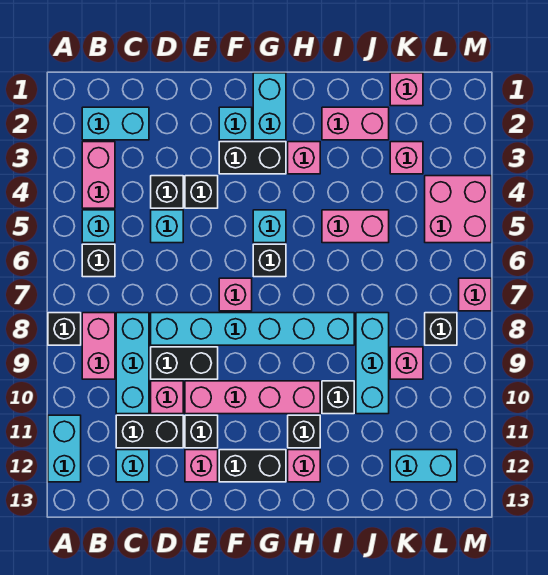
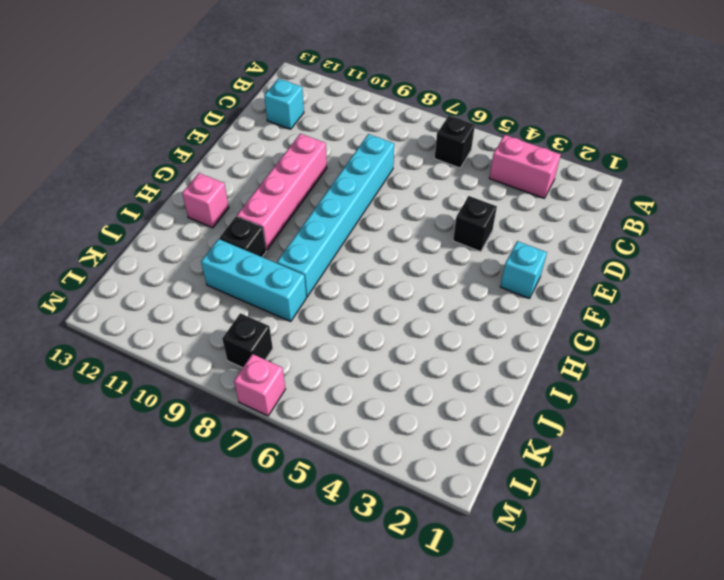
none -> black brick A8 level 1
none -> cyan brick A11:A12 level 1
none -> cyan brick B2:C2 level 1
none -> cyan brick B5 level 1

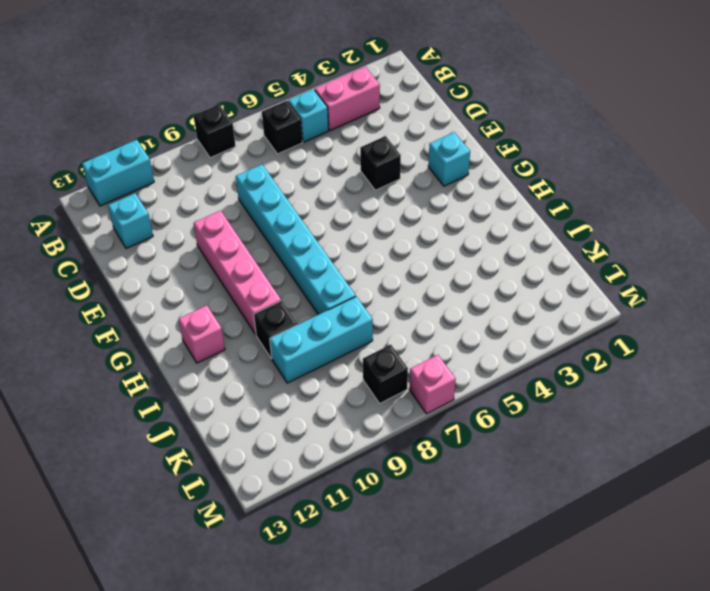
none -> cyan brick B2:C2 level 1
none -> pink brick B8:B9 level 1
none -> cyan brick C8:C10 level 1
none -> black brick C11:D11 level 1

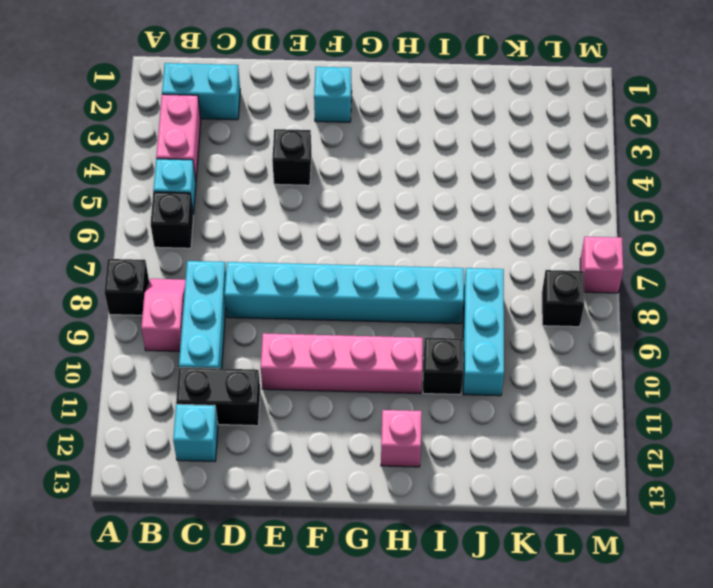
pink slope B8:B9 level 1 top 9 -> pink brick B8:B9 level 1
none -> cyan brick A11:A12 level 1
none -> black brick D4 level 1
none -> cyan brick D5 level 1
none -> black brick D9:E9 level 1

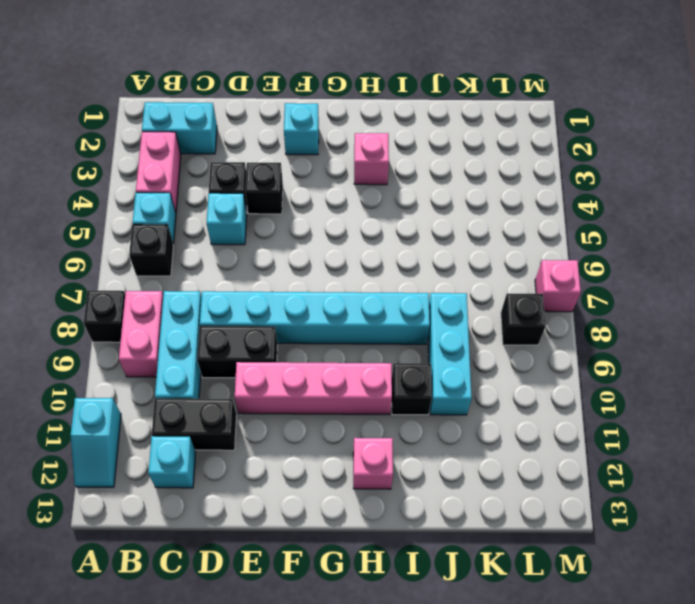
cyan slope A11:A12 level 1 top 11 -> cyan brick A11:A12 level 1
none -> pink brick D10 level 1
none -> black brick E11 level 1
none -> pink brick E12 level 1
none -> black brick F3:G3 level 1

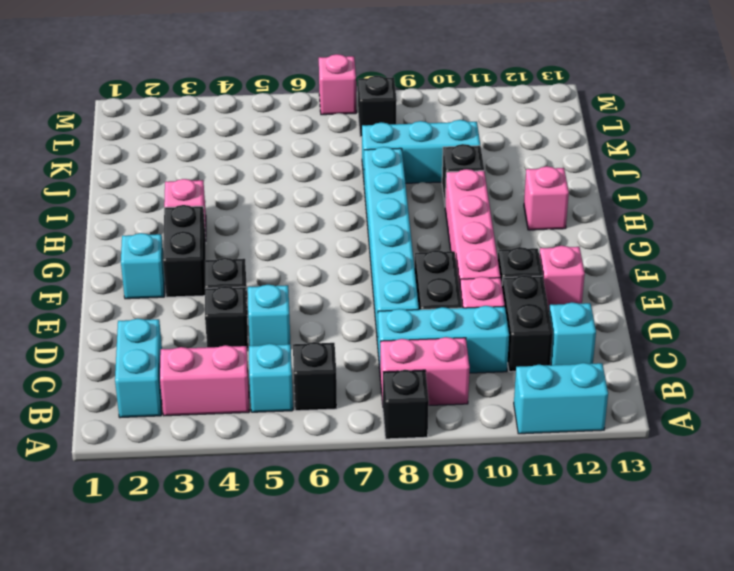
none -> pink brick F7 level 1
none -> black brick F12:G12 level 1
none -> cyan brick G1:G2 level 1
none -> cyan brick G5 level 1

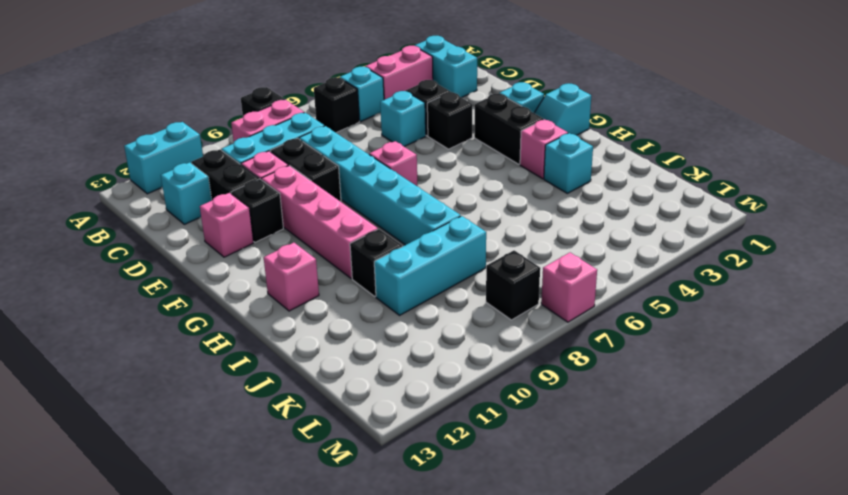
cyan slope G1:G2 level 1 top 1 -> cyan brick G1:G2 level 1
cyan brick I3 level 1 -> cyan brick G5 level 1
none -> black brick F12:G12 level 1
none -> black brick G6 level 1
none -> black brick H11 level 1
none -> pink brick I2:J2 level 1

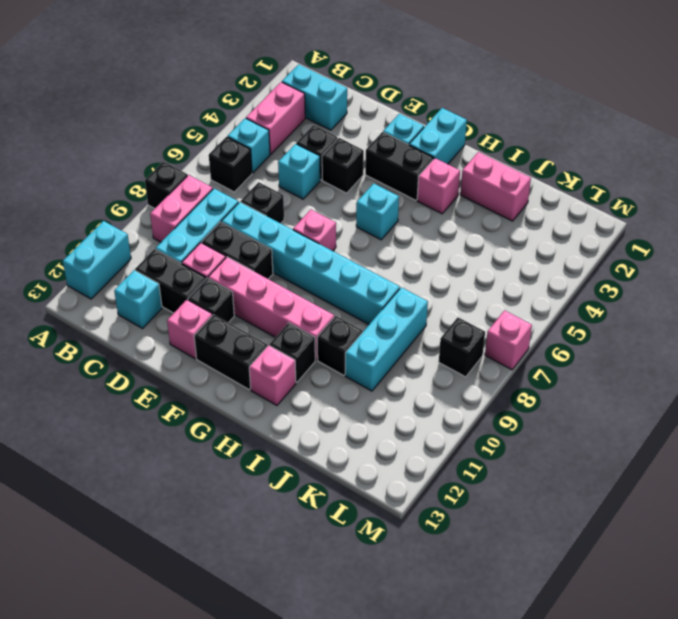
black brick D7 level 1 -> black brick G6 level 1
none -> pink brick I5:J5 level 1
none -> pink brick K1 level 1
none -> pink brick K3 level 1
none -> pink brick K9 level 1

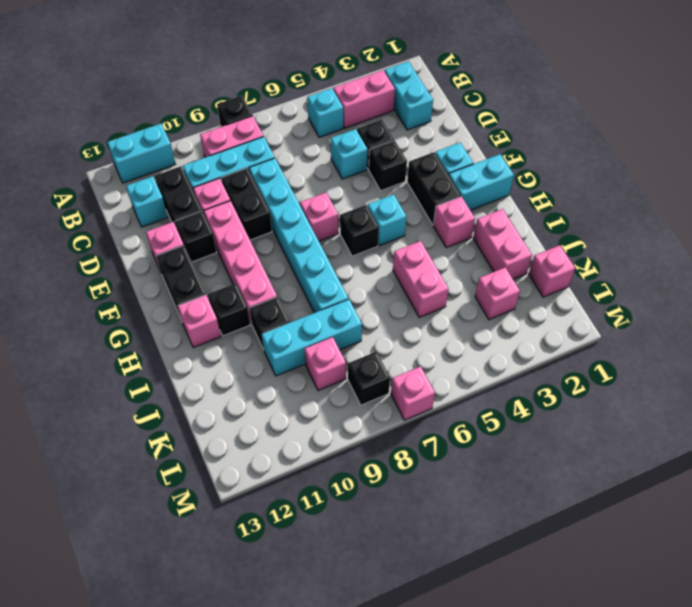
none -> black brick B6 level 1
none -> cyan brick K12:L12 level 1
none -> pink brick L4:M5 level 1

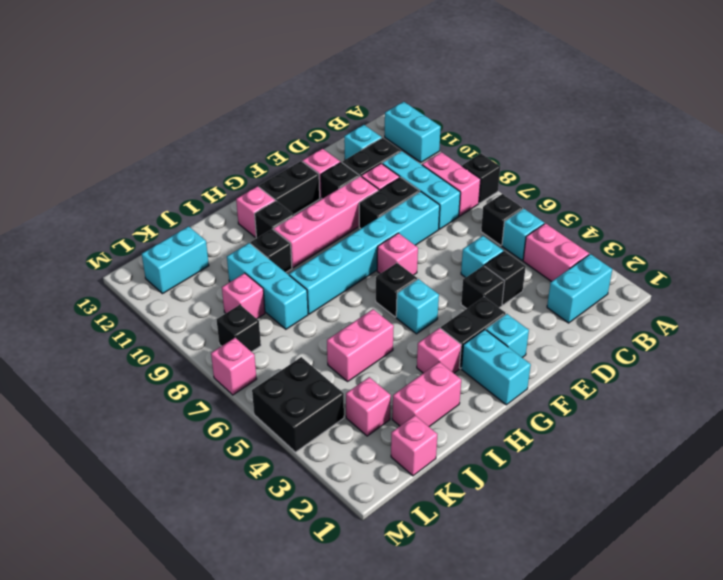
black brick L4:M5 level 1 -> pink brick L4:M5 level 1

